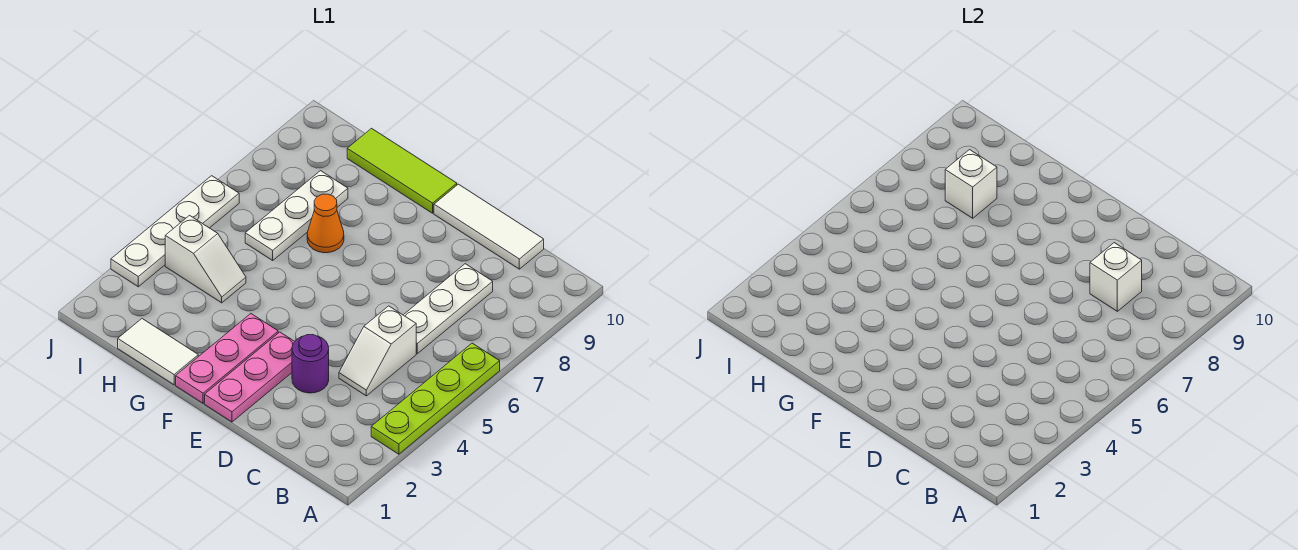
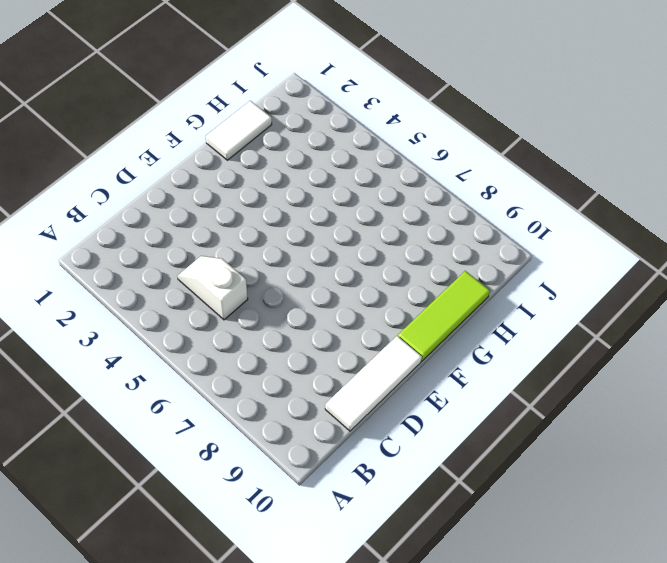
none -> lime plate A3:A6 level 1
none -> white plate C6:C8 level 1
none -> purple round brick D3 level 1

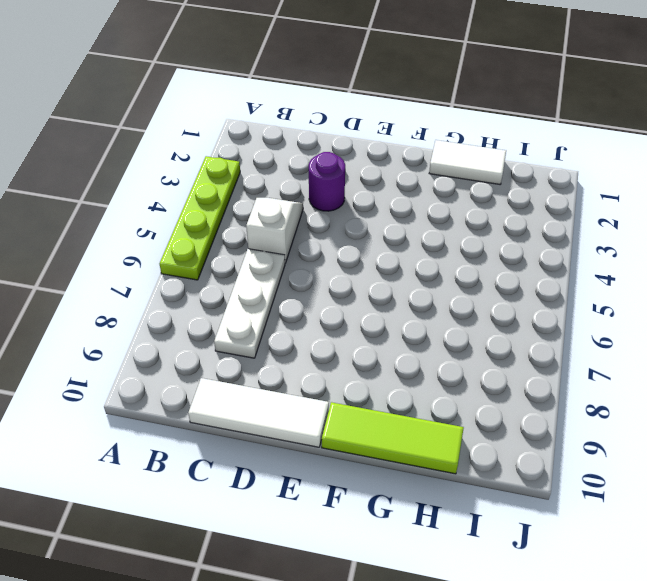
none -> pink plate E1:E3 level 1
none -> pink plate F1:F3 level 1
none -> orange cone G7 level 1

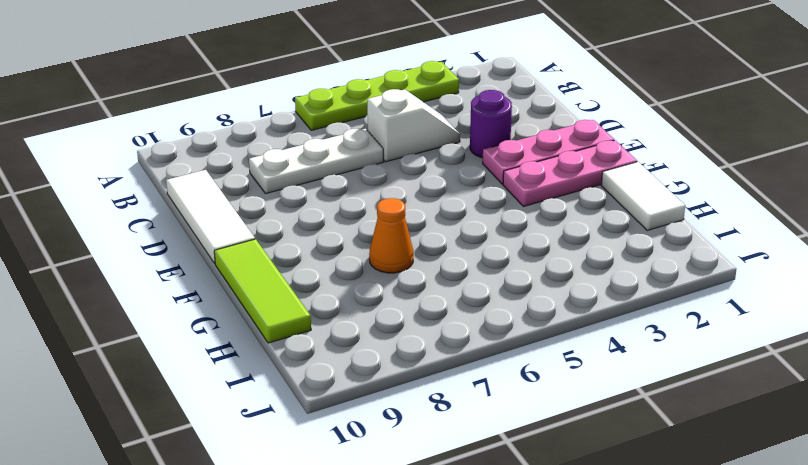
none -> white slope H4:I4 level 1 top I
none -> white plate H6:H8 level 1
none -> white plate J3:J6 level 1

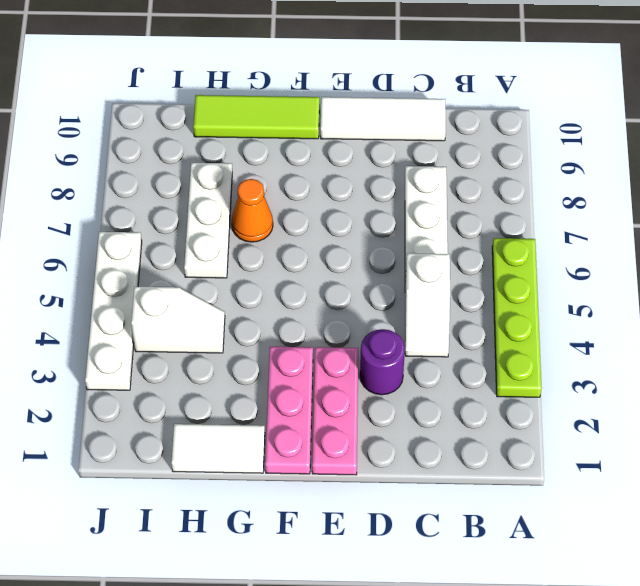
none -> white brick C8 level 2
none -> white brick H8 level 2

